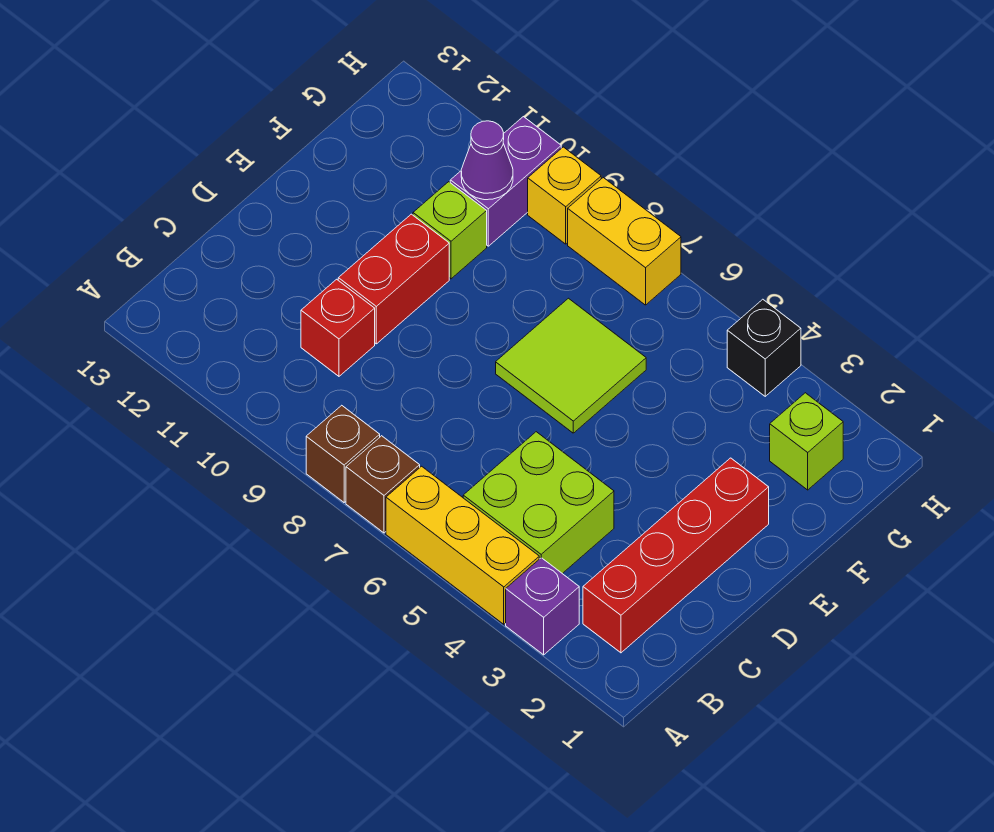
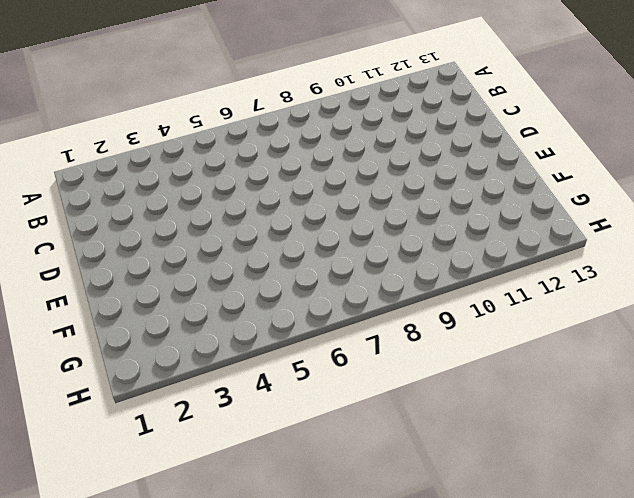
none -> purple brick A3 level 1
none -> yellow brick A4:A6 level 1
none -> brown brick A7 level 1

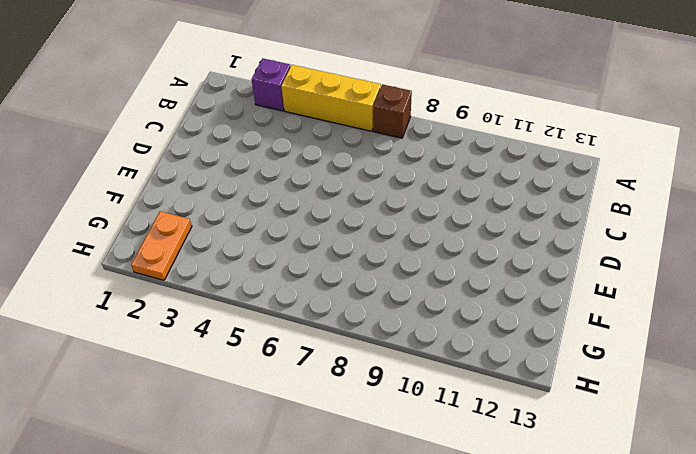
orange plate G2:H2 level 1 -> lime brick G2 level 1
none -> brown brick A8 level 1
none -> red brick B2:E2 level 1
none -> lime brick B4:C5 level 1

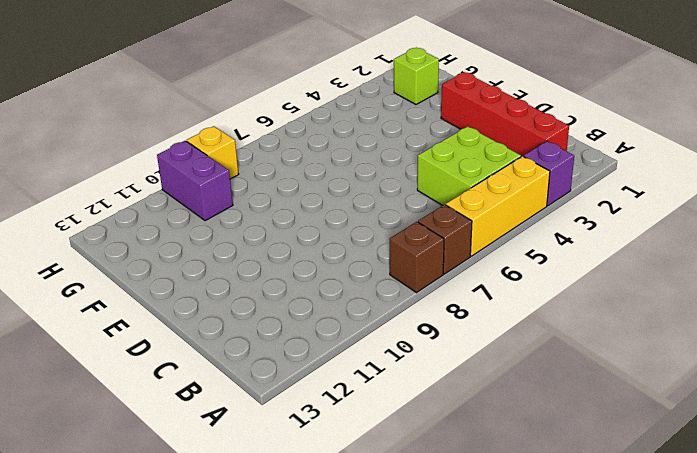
none -> red brick C10 level 1
none -> red brick D10:E10 level 1
none -> lime tile E6:F7 level 1

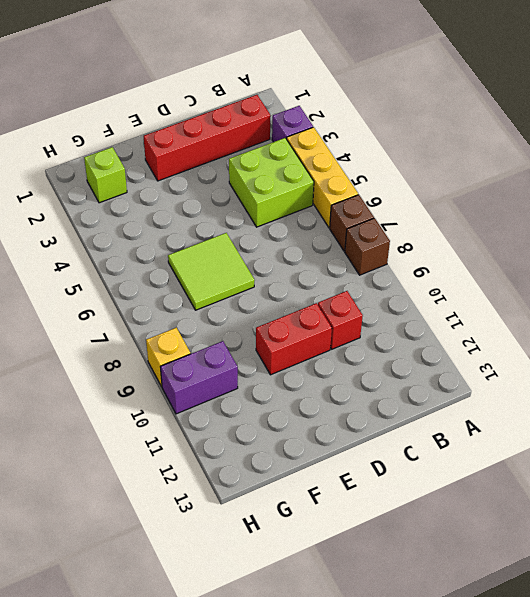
none -> lime brick F10 level 1
none -> black brick H4 level 1
none -> yellow brick H7:H8 level 1

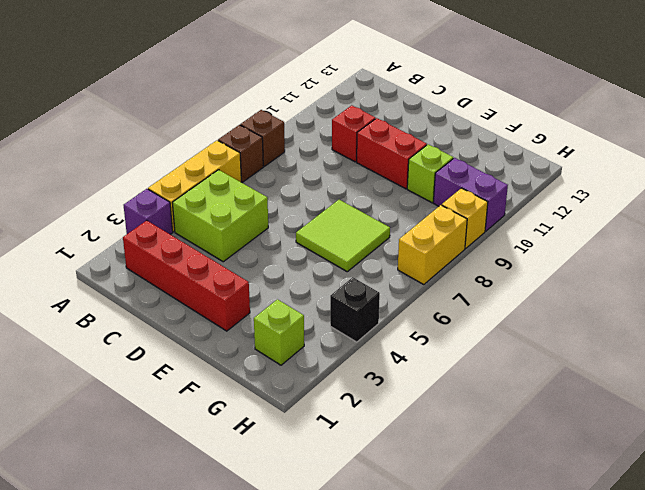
none -> purple cone G10 level 2

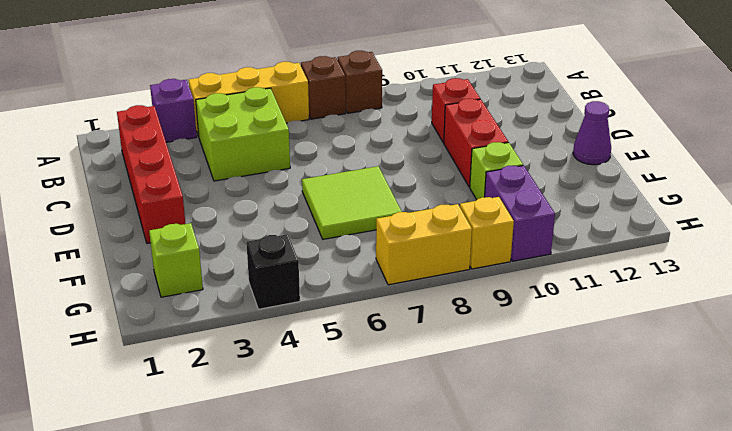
purple cone E13 level 1 -> purple cone G10 level 2

